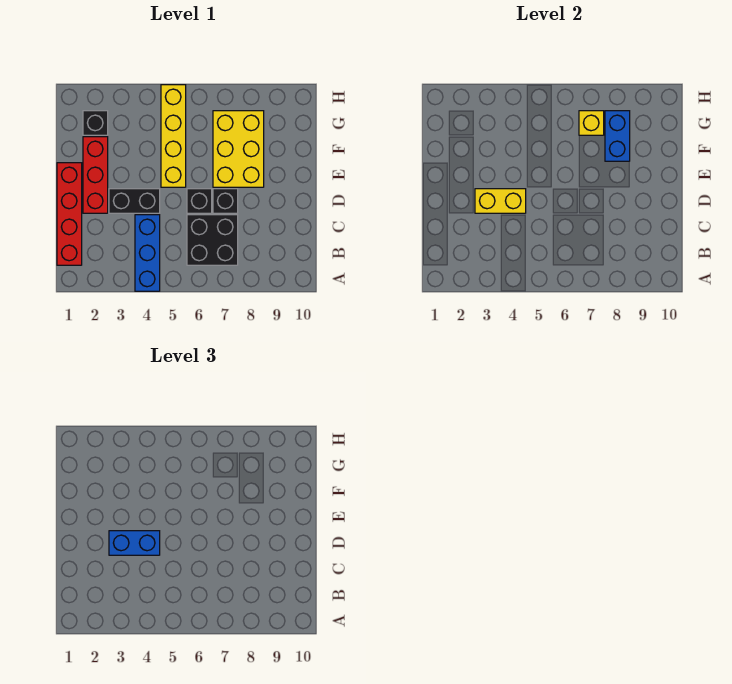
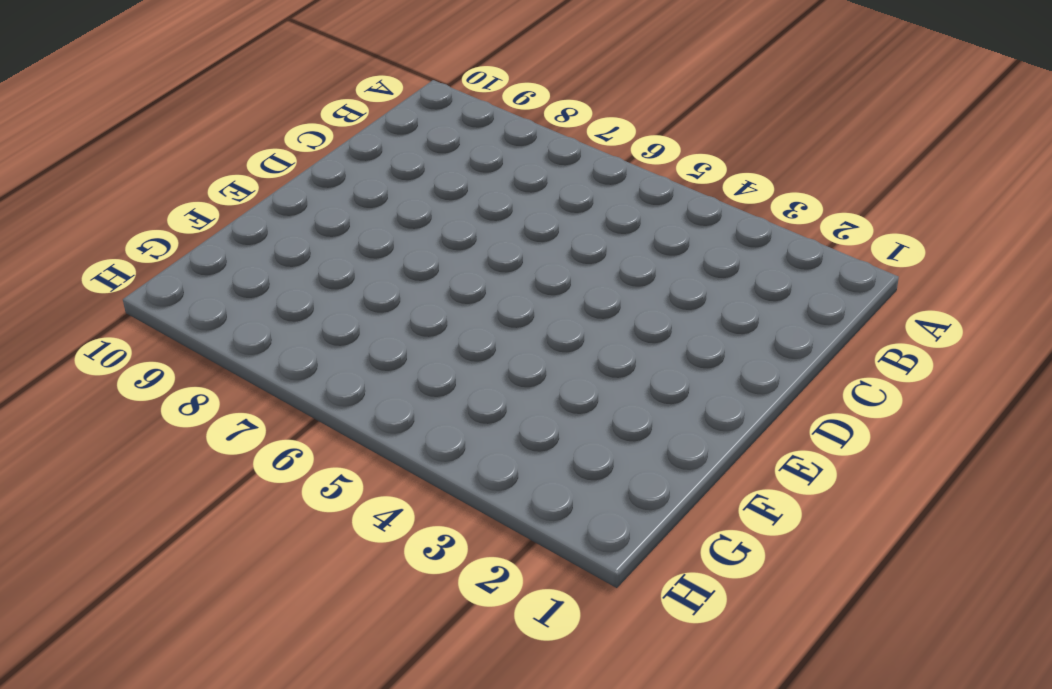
none -> blue brick A4:C4 level 1
none -> red brick B1:E1 level 1
none -> black brick B6:C7 level 1

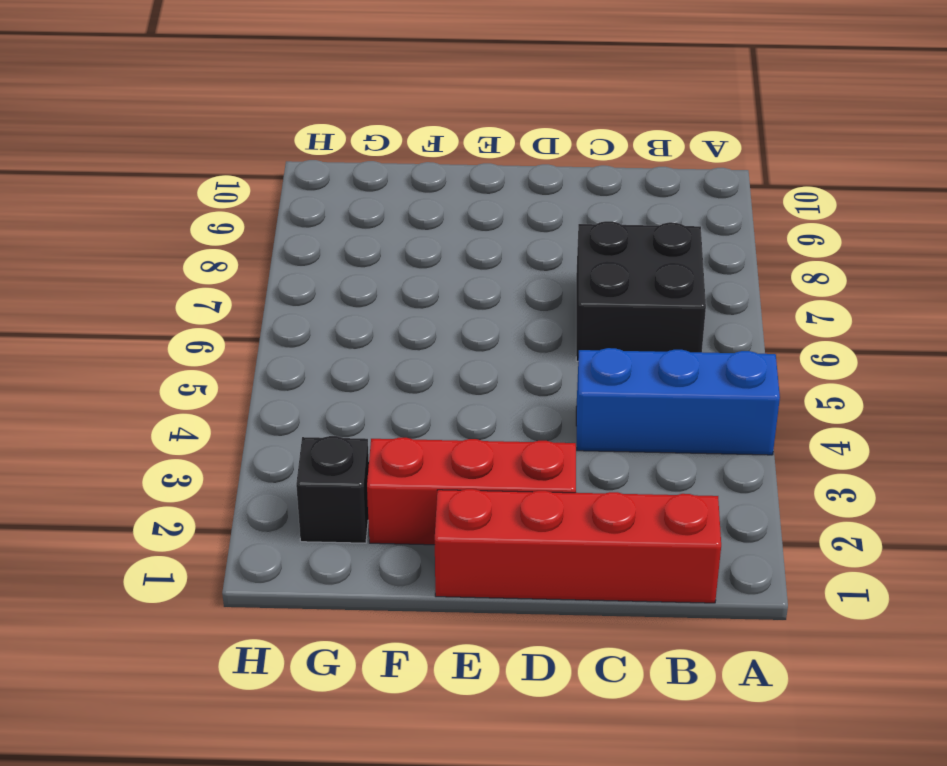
none -> black brick D3:D4 level 1
none -> black brick D6 level 1
none -> black brick D7 level 1

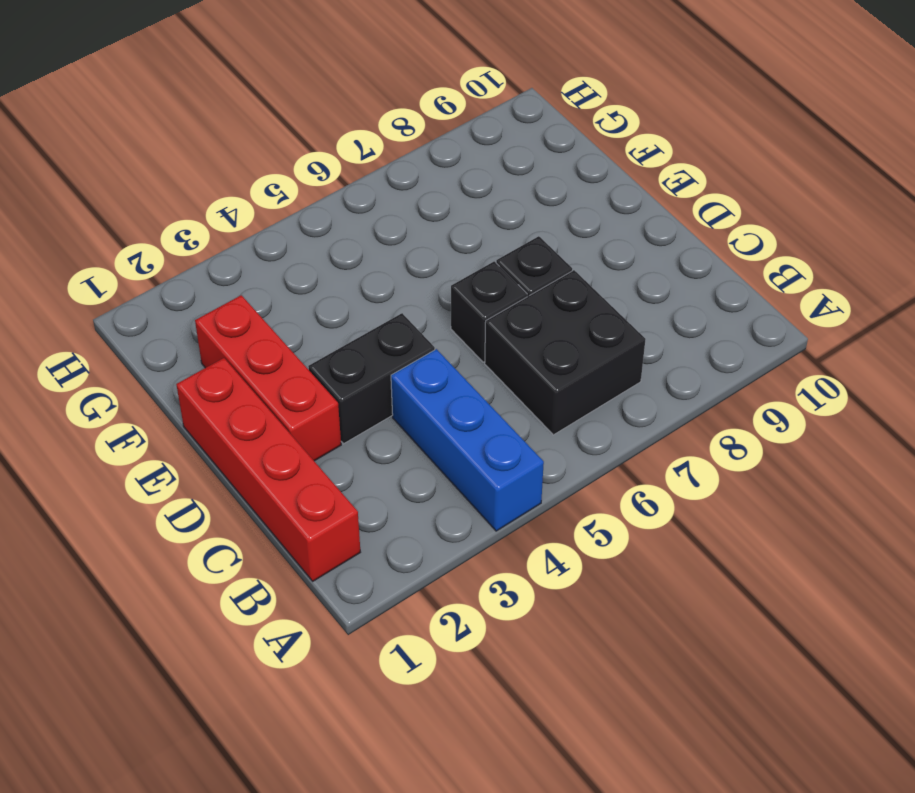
none -> yellow brick E5:H5 level 1
none -> yellow brick E7:G8 level 1
none -> black brick G2 level 1

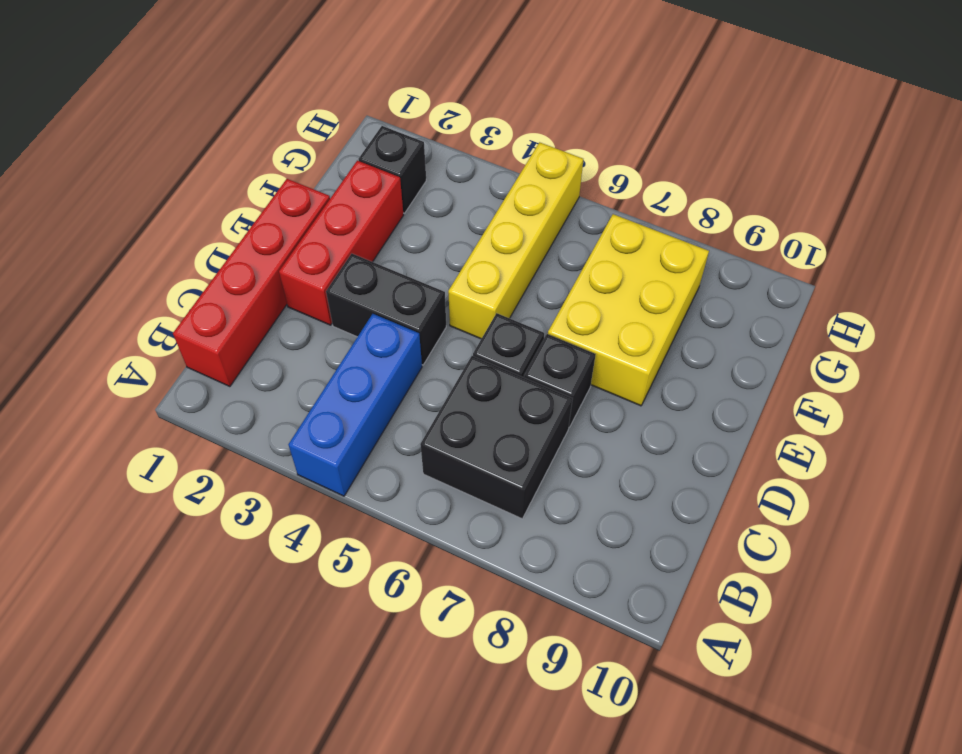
none -> yellow brick D3:D4 level 2
none -> blue brick F8:G8 level 2
none -> yellow brick G7 level 2

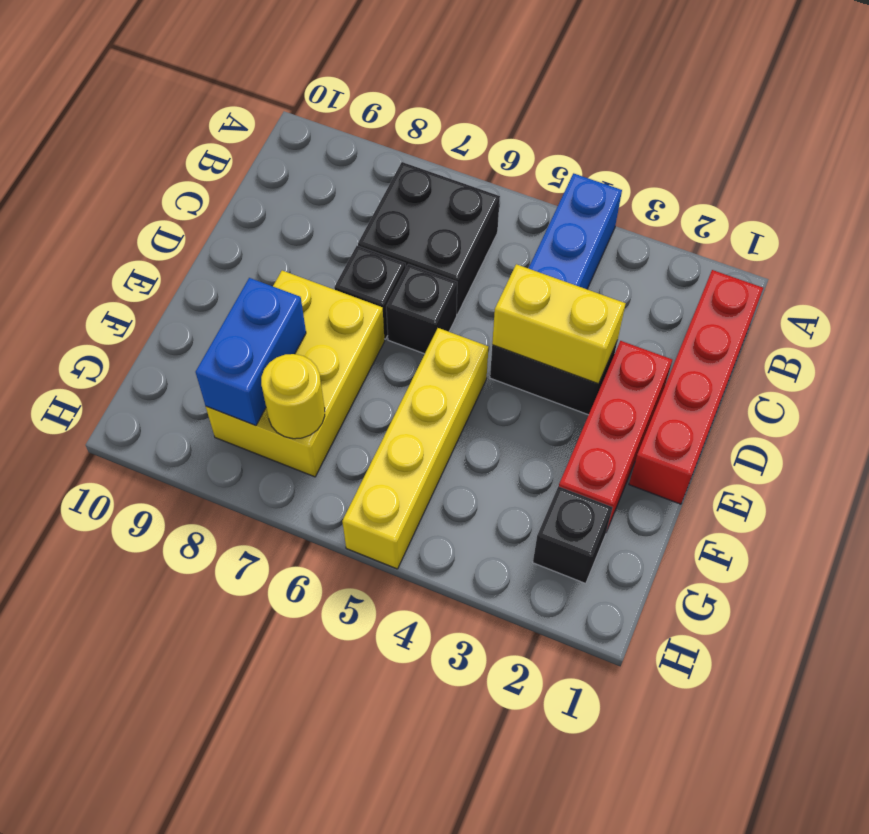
yellow round brick G7 level 2 -> yellow brick G7 level 2
none -> blue brick D3:D4 level 3

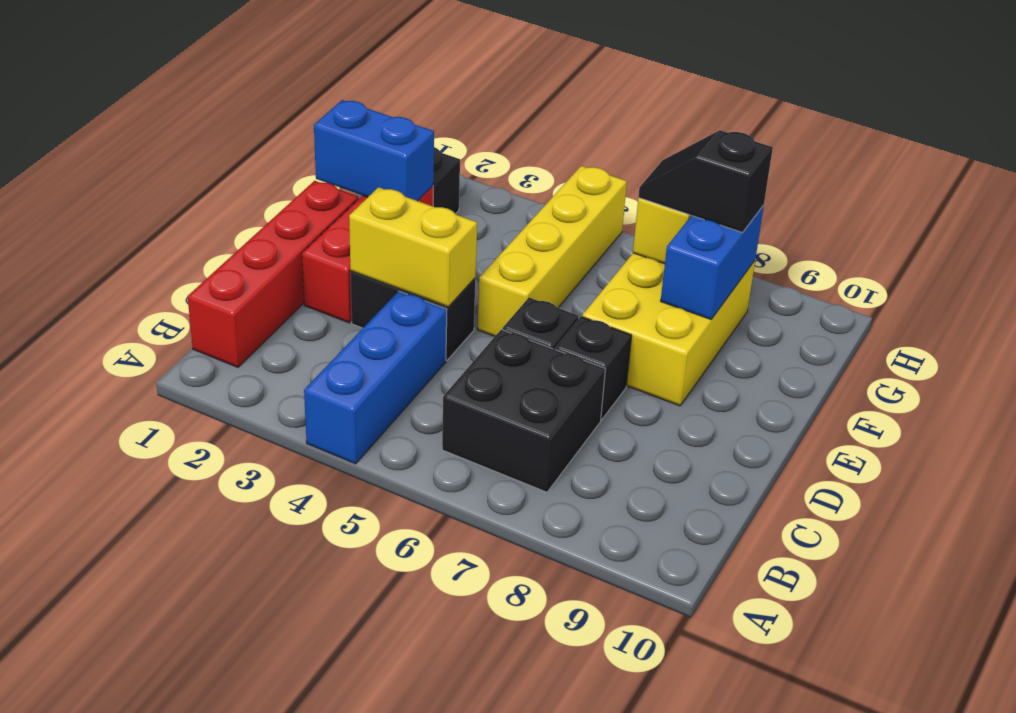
blue brick F1:F2 level 2 -> blue brick D3:D4 level 3
black slope G7:G8 level 3 top 8 -> none

